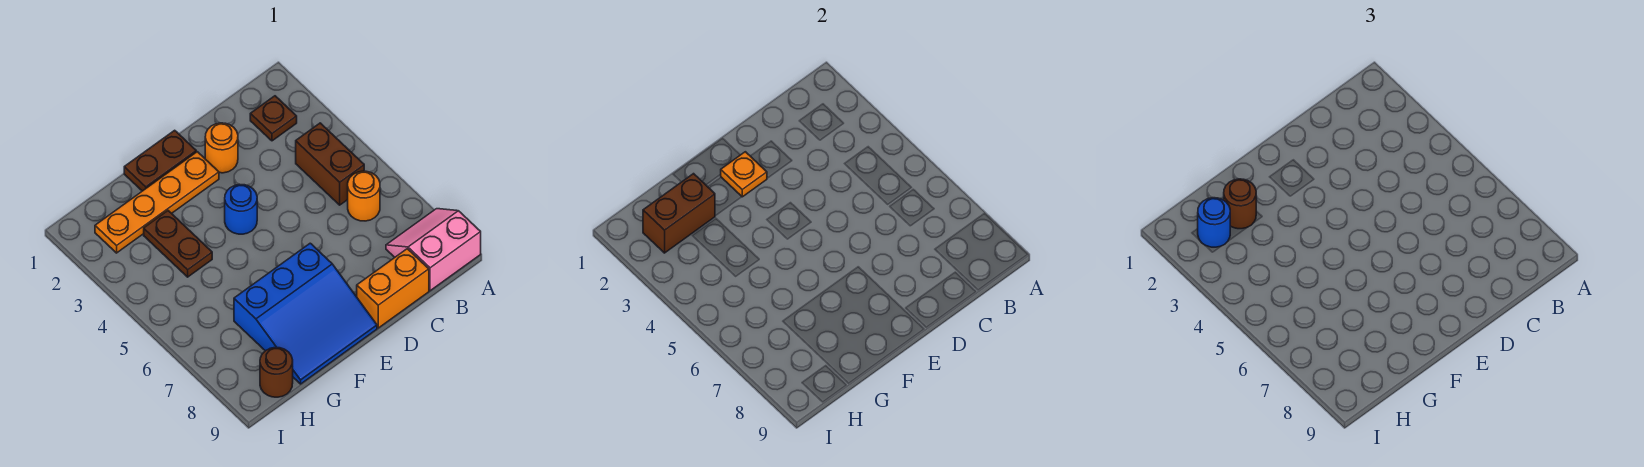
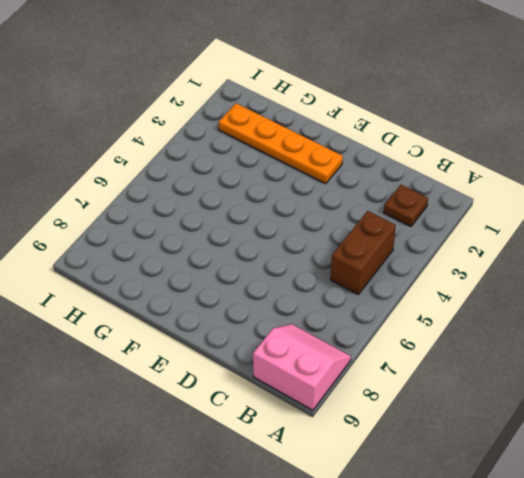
none -> orange round brick B6 level 1
none -> orange brick C9:D9 level 1
none -> orange round brick D2 level 1

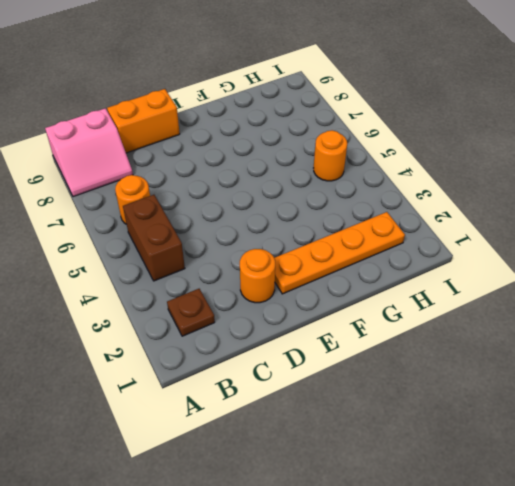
orange round brick H5 level 1 -> none
none -> brown plate E1:F1 level 1
none -> blue round brick E4 level 1
none -> blue slope E7:G9 level 1 top 7

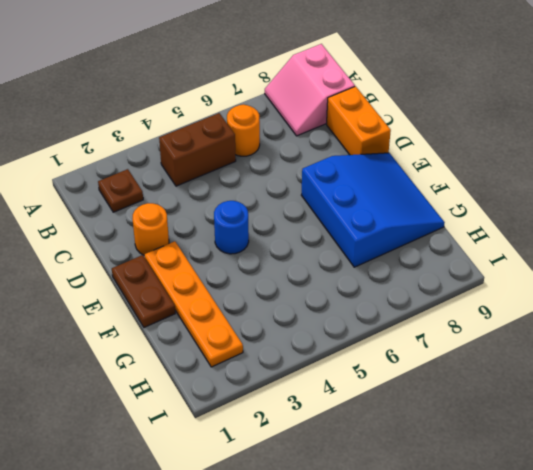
none -> brown plate G3:G4 level 1
none -> brown round brick H9 level 1
none -> orange plate E2 level 2

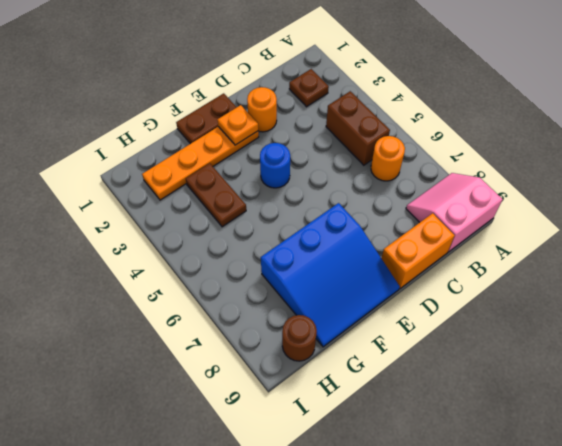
none -> brown brick G2:H2 level 2
none -> brown round brick G2 level 3
none -> blue round brick H2 level 3

